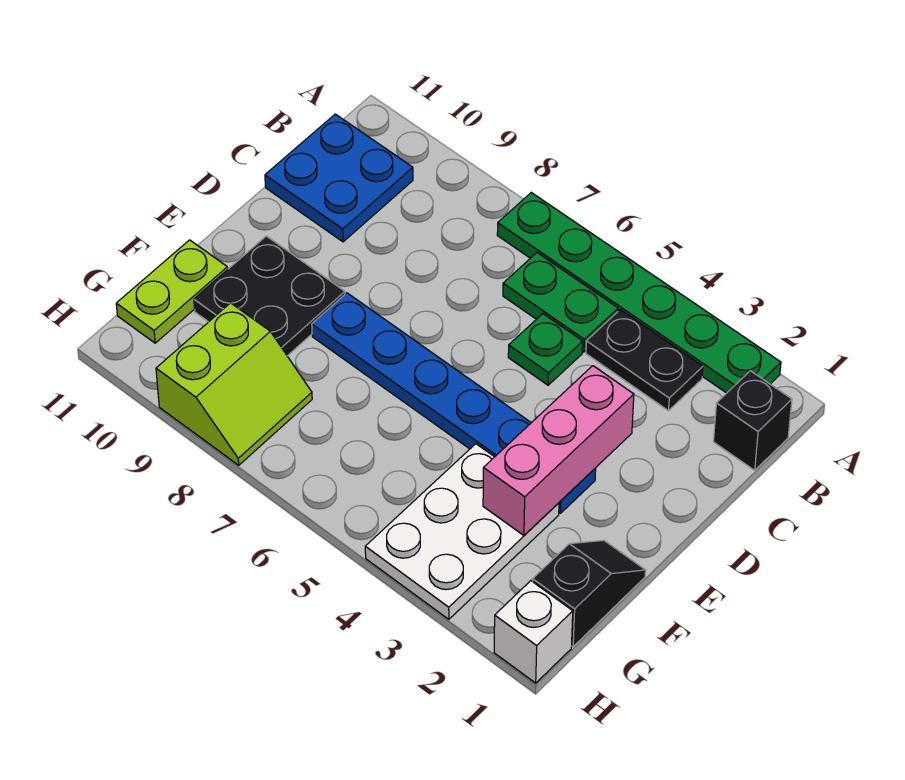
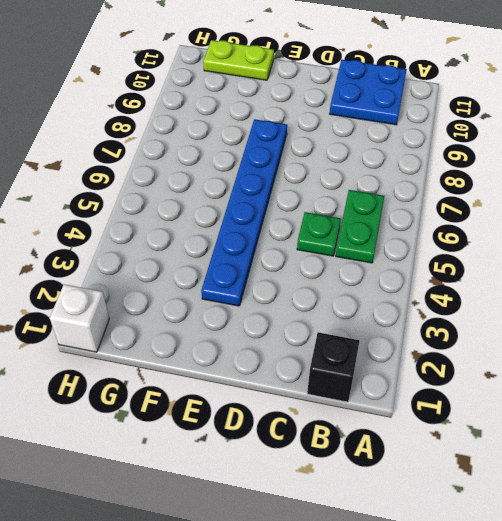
none -> green plate A2:A7 level 1
none -> black plate B3:B4 level 1
none -> black plate E9:F10 level 1

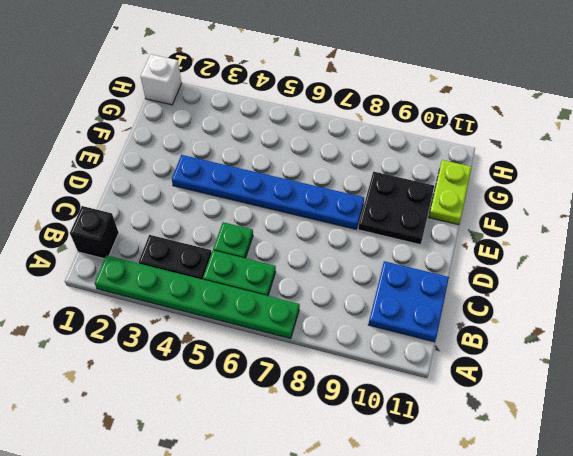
none -> black slope F1:G1 level 1 top G
none -> white plate F3:H4 level 1
none -> lime slope G8:H9 level 1 top 9

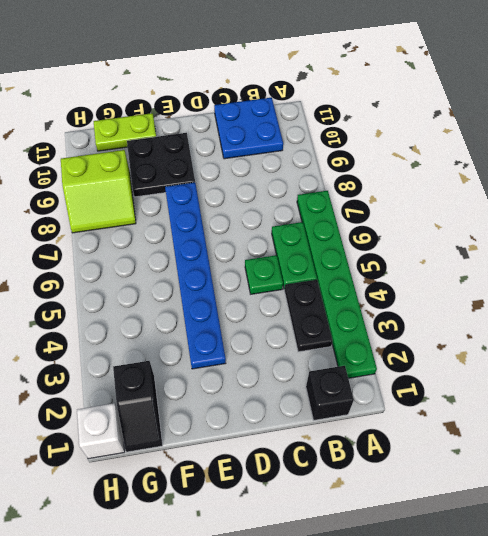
black slope G1:G2 level 1 top 2 -> black slope F1:G1 level 1 top G
none -> white plate F3:H4 level 1
none -> pink brick D3:F3 level 2

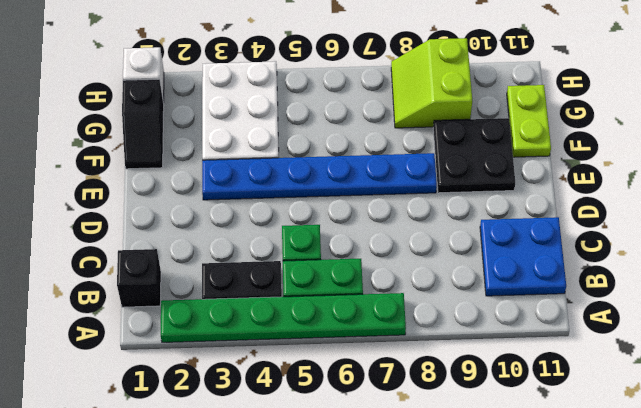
none -> pink brick D3:F3 level 2

